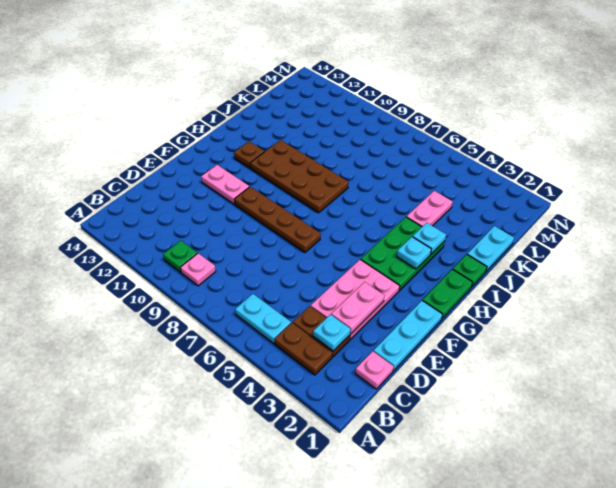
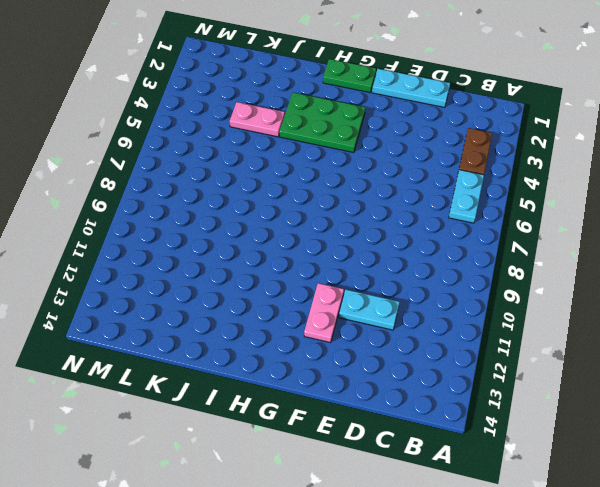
cyan plate D11:E11 level 1 -> cyan plate J1:K1 level 1
none -> pink plate B9 level 1
none -> green plate B10 level 1
none -> pink plate C1 level 1

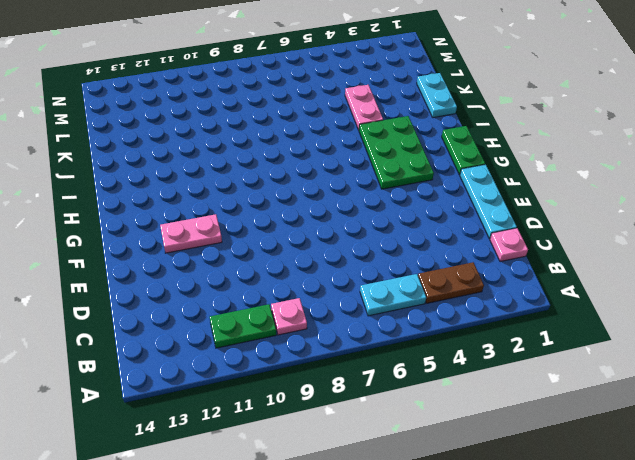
green plate B10:B11 level 1 -> green plate B10 level 1
none -> brown plate C3:C4 level 1
none -> pink plate D3:F4 level 1
none -> brown plate F7:F10 level 1

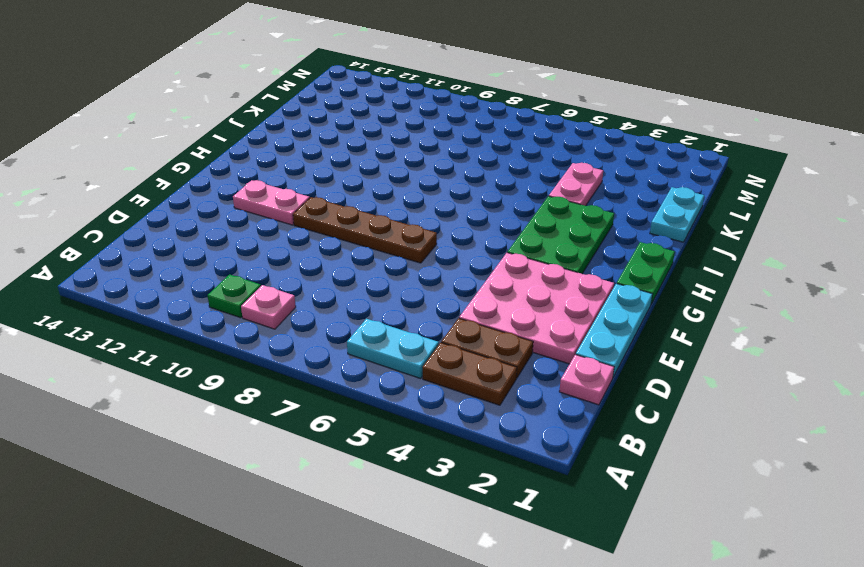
pink plate D2:F4 level 1 -> pink plate D3:F4 level 1
none -> brown plate H8:I11 level 1
none -> brown plate H12 level 1
none -> green plate I1 level 1

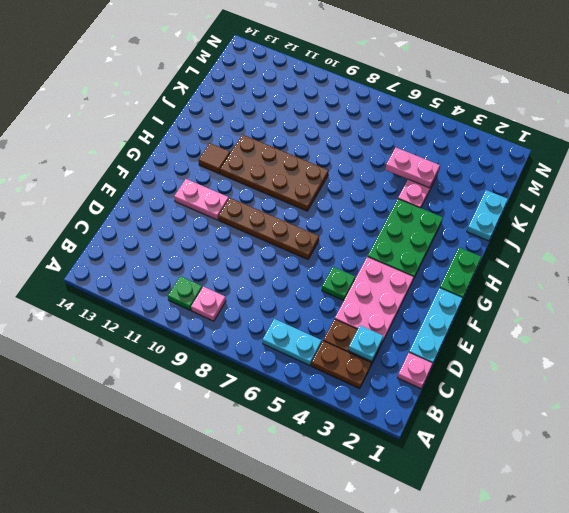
green plate E5 level 1 -> green plate I1 level 1
brown tile H12 level 1 -> brown plate H12 level 1
pink plate K4:K5 level 2 -> pink plate D3:E3 level 2
none -> cyan plate H3 level 2
none -> cyan plate I3 level 2

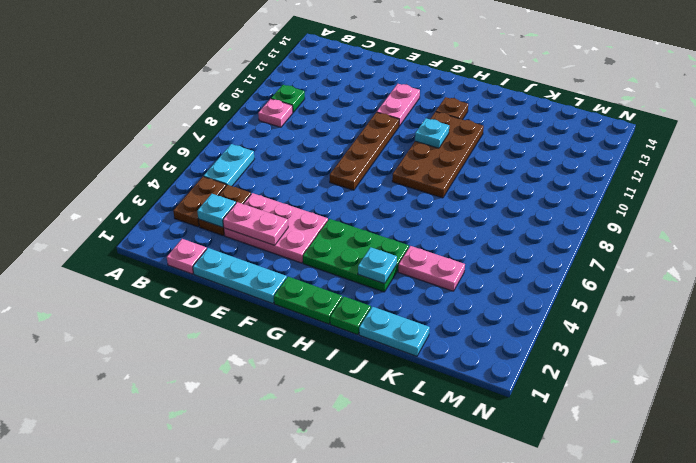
cyan plate H10 level 2 -> cyan plate H3 level 2

